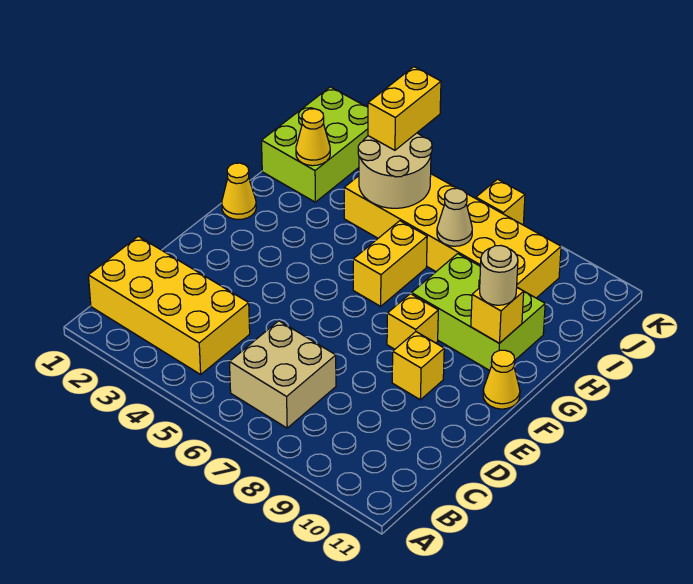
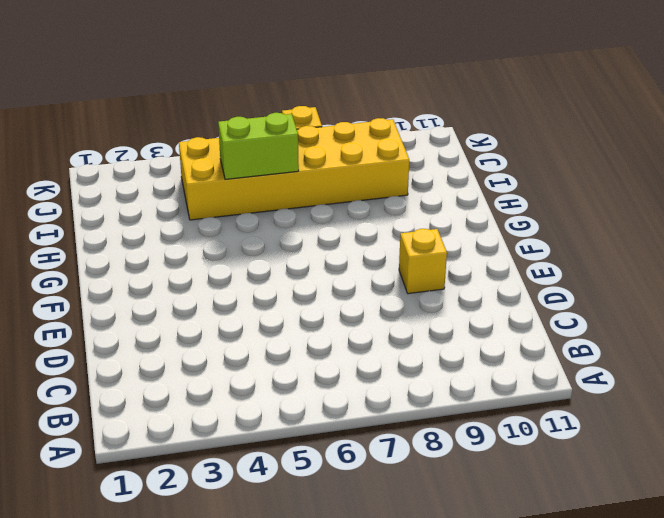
lime brick I5:I6 level 2 -> tan round brick I4:J5 level 2
none -> yellow brick B1:C4 level 1
none -> tan brick B6:C7 level 1
none -> yellow brick F8 level 1

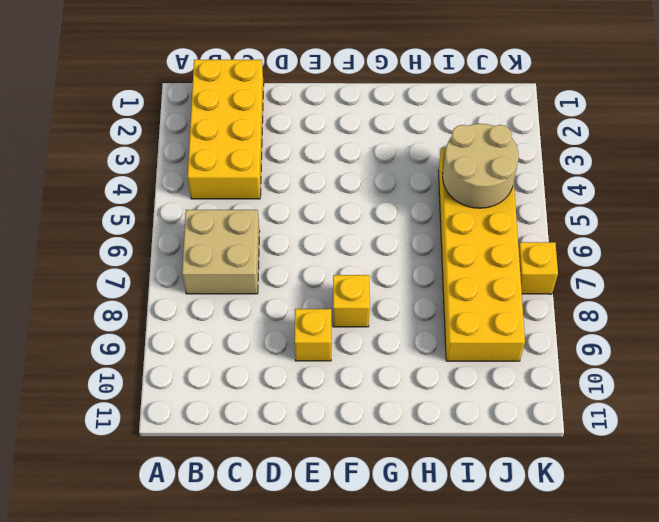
none -> yellow cone F11 level 1
none -> yellow cone G1 level 1
none -> yellow brick G6:H6 level 1

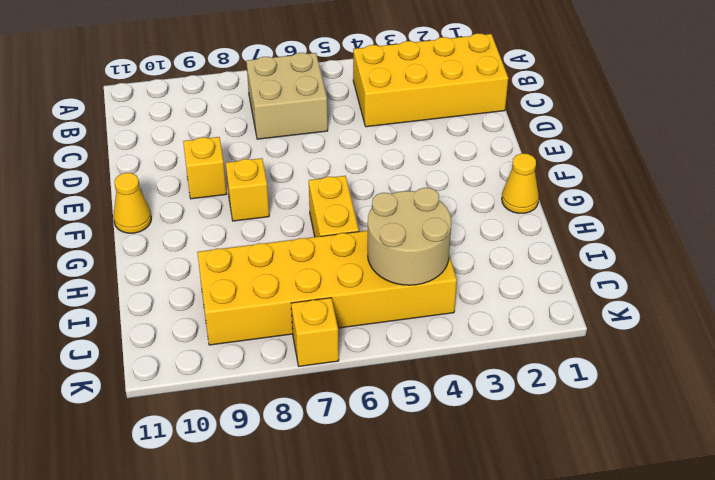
none -> lime brick G8:H10 level 1
none -> lime brick I1:K2 level 1
none -> yellow brick G10 level 2

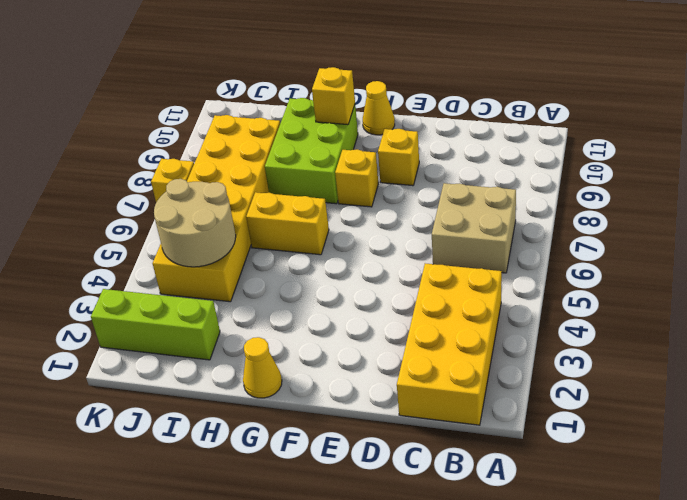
lime brick I2:K2 level 1 -> lime brick I1:K2 level 1
none -> yellow cone I2 level 2
none -> tan cone I7 level 2
none -> tan round brick G10 level 3

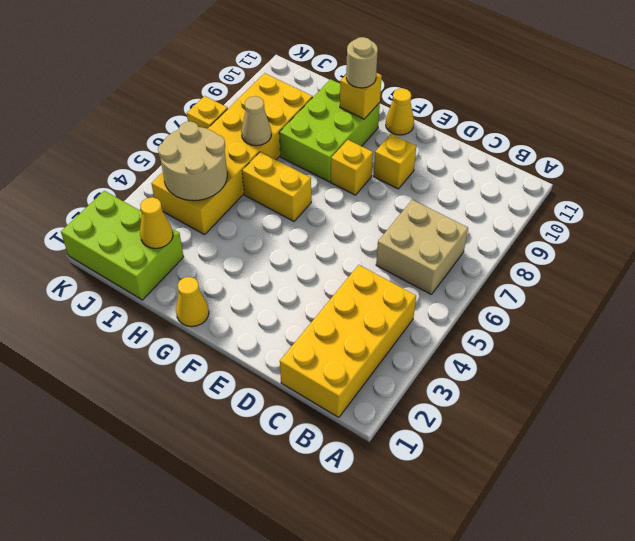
none -> yellow brick J4:K4 level 3

